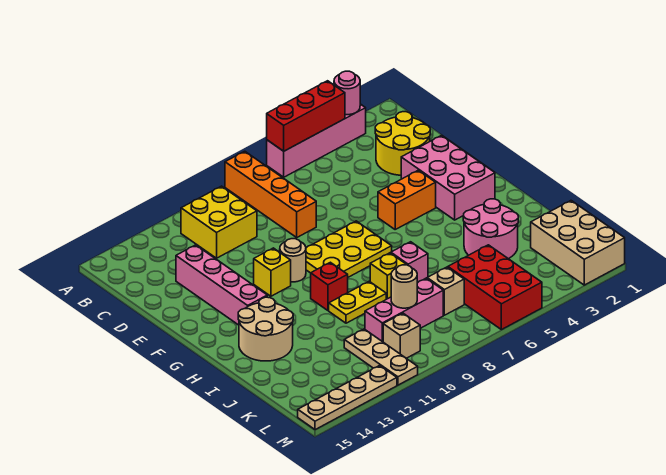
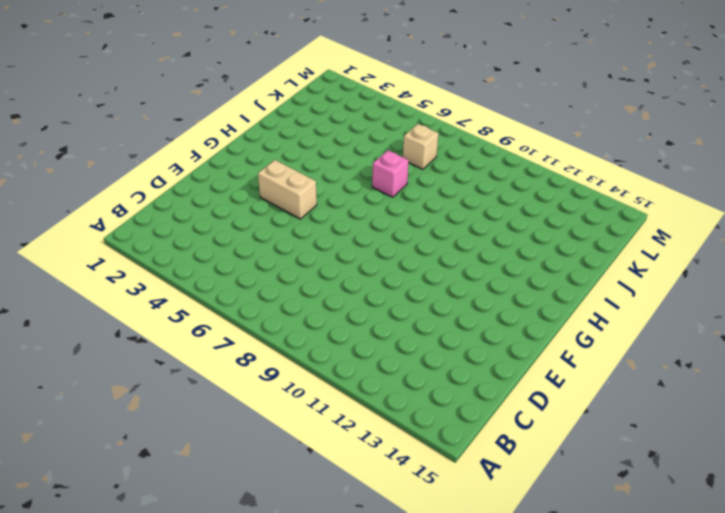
tan brick F4:F5 level 1 -> orange brick F4:F5 level 1
none -> pink brick A3:A6 level 1
none -> orange brick A8:D8 level 1
none -> yellow brick B10:C11 level 1

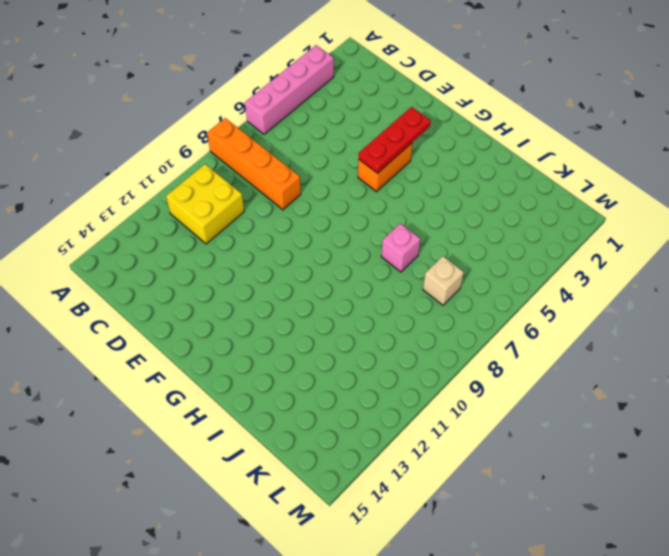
red plate F3:F5 level 2 -> none
none -> yellow round brick C2:D3 level 1
none -> pink brick D13:G13 level 1
none -> pink brick E2:G3 level 1

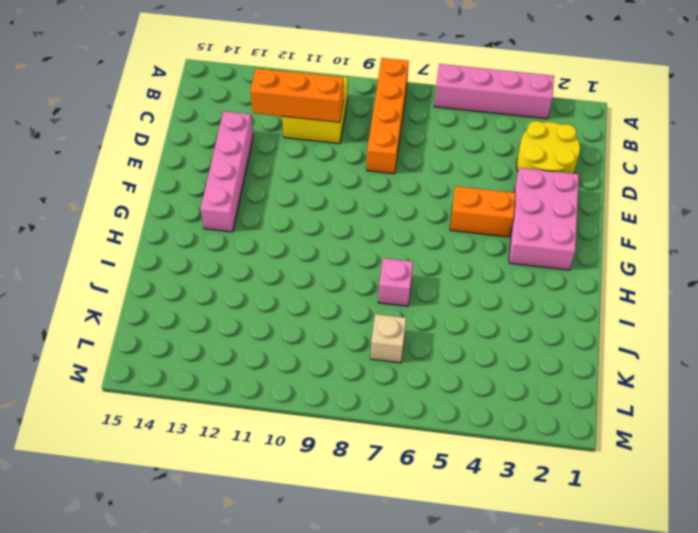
orange brick C10:C12 level 2 -> none
none -> yellow plate F7:G9 level 1
none -> tan round brick F10 level 1
none -> yellow brick F11 level 1

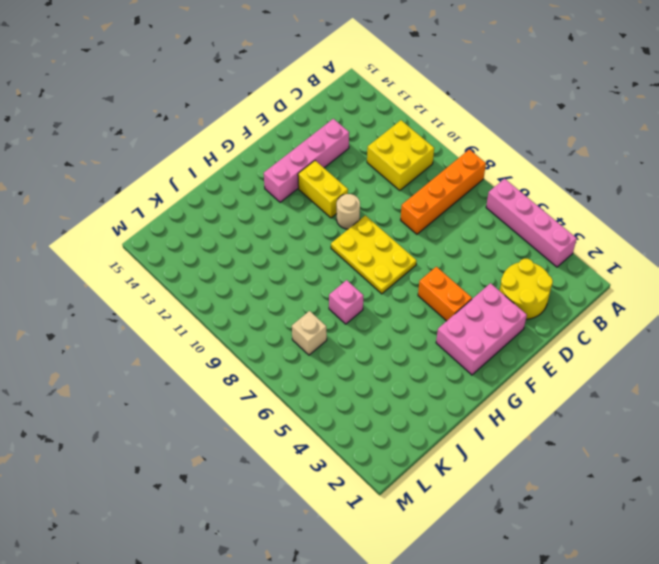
yellow brick F11:F12 level 1 -> yellow brick F11 level 1
none -> red brick H10 level 1
none -> tan round brick H13:I14 level 1
none -> pink round brick I3:J4 level 1

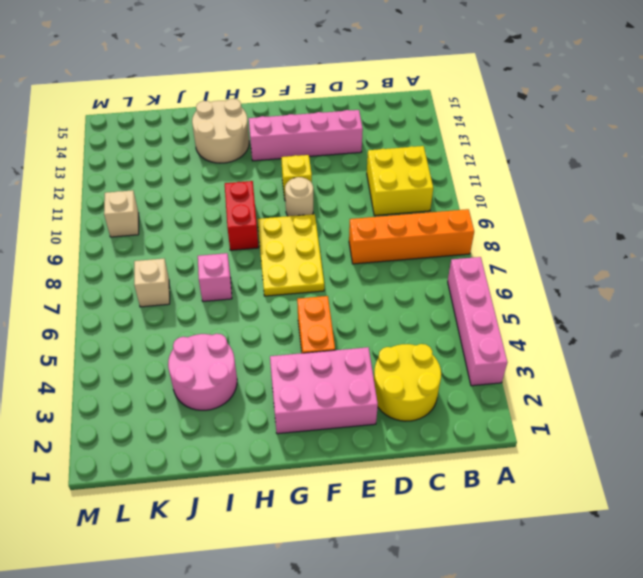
red brick H9:H10 level 1 -> red brick H10 level 1
none -> yellow brick I8 level 1
none -> yellow plate I9:I10 level 1
none -> tan brick K1:M2 level 1

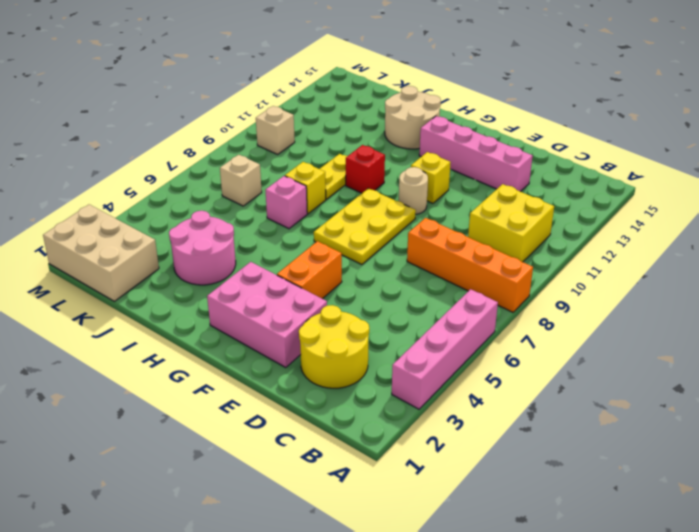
none -> red brick K5:M6 level 1
none -> pink brick K8:K10 level 1
none -> tan plate K11:M11 level 1

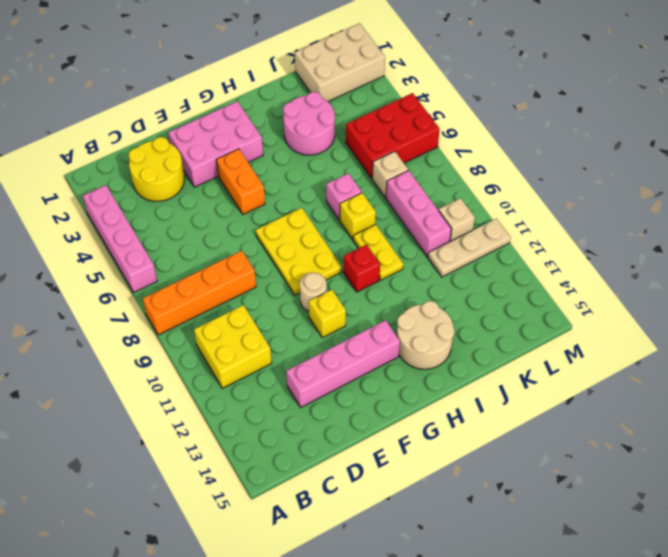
none -> tan plate M12:M15 level 1
none -> pink round brick A3 level 2
none -> red brick A4:A6 level 2

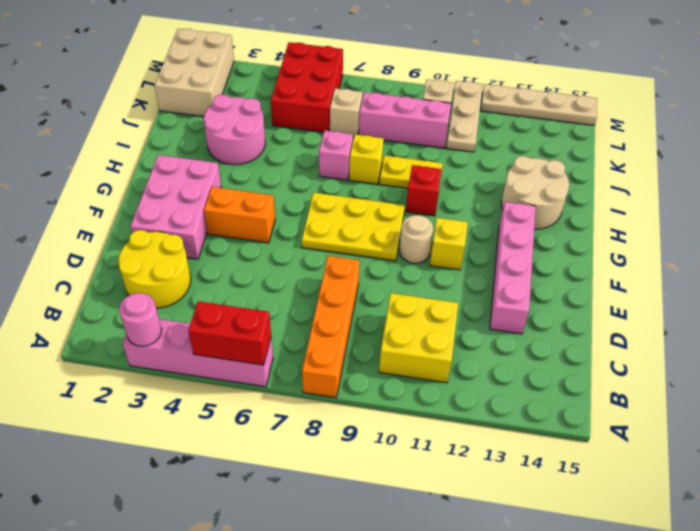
red brick A5:A6 level 2 -> red brick A4:A6 level 2
none -> tan round brick K9 level 2

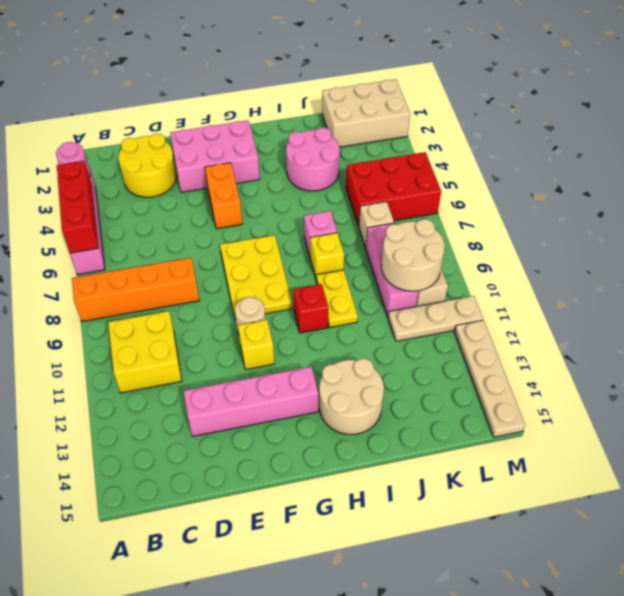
tan round brick K9:L10 level 2 -> tan round brick K9 level 2

